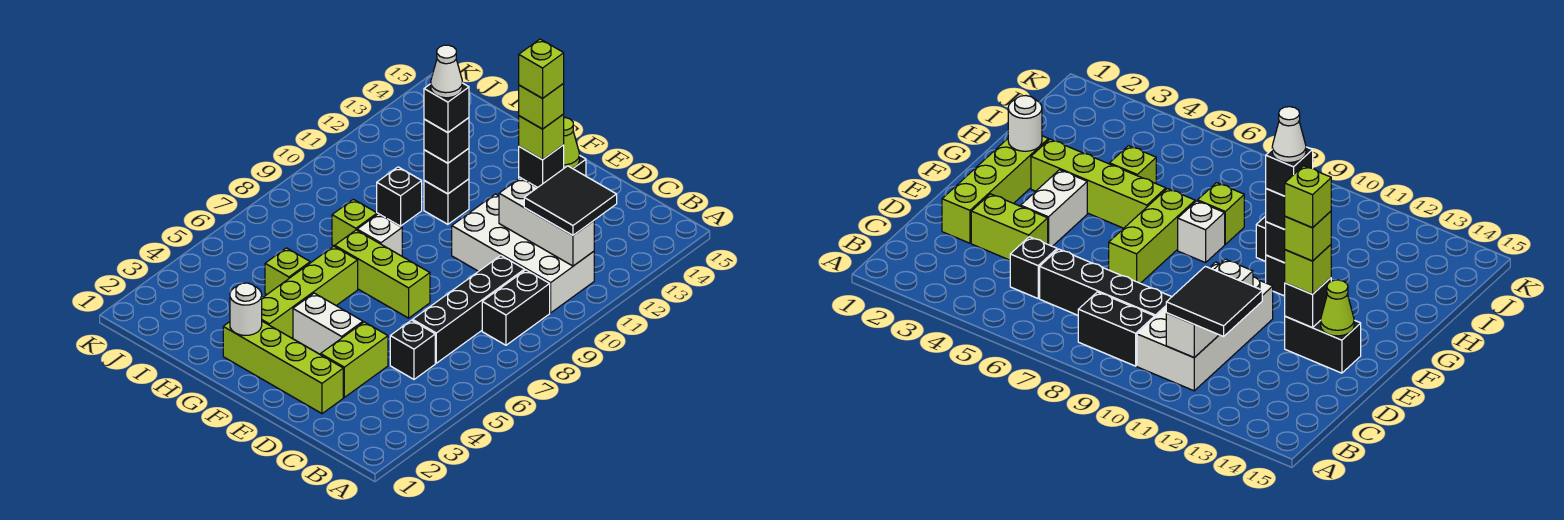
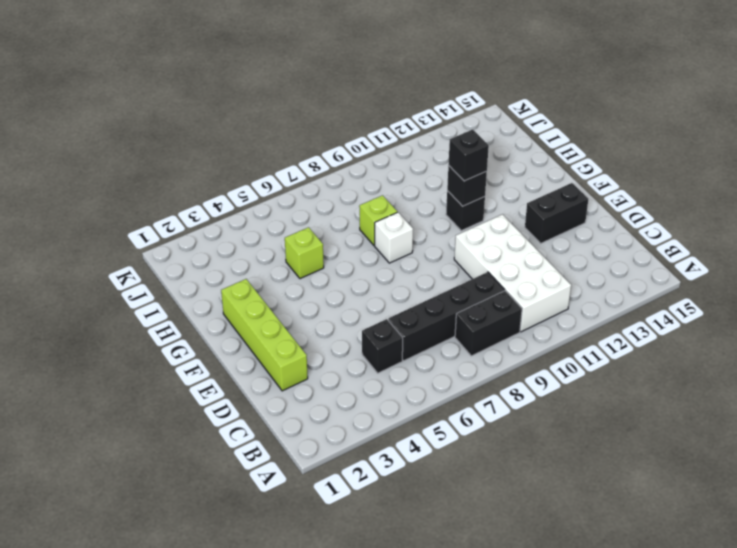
none -> lime brick D3:D4 level 1
none -> white brick E4:F4 level 1
none -> lime brick E7:G7 level 1

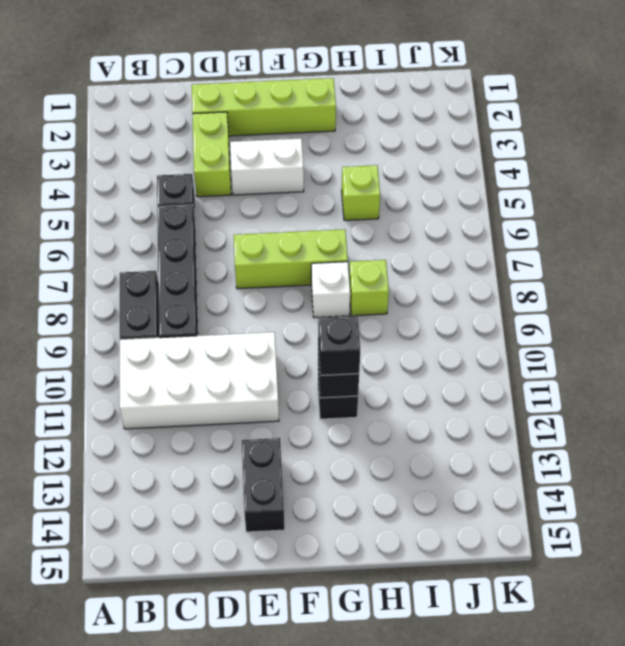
none -> lime brick G3:G6 level 1
none -> black brick H10 level 1
none -> white brick B11:D11 level 2

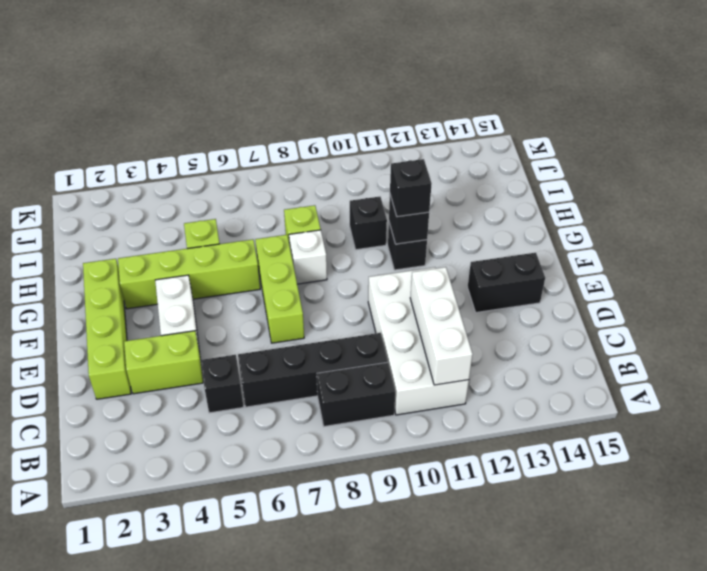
none -> black brick E13 level 2
none -> lime cone E14 level 2
none -> white round brick G2 level 2

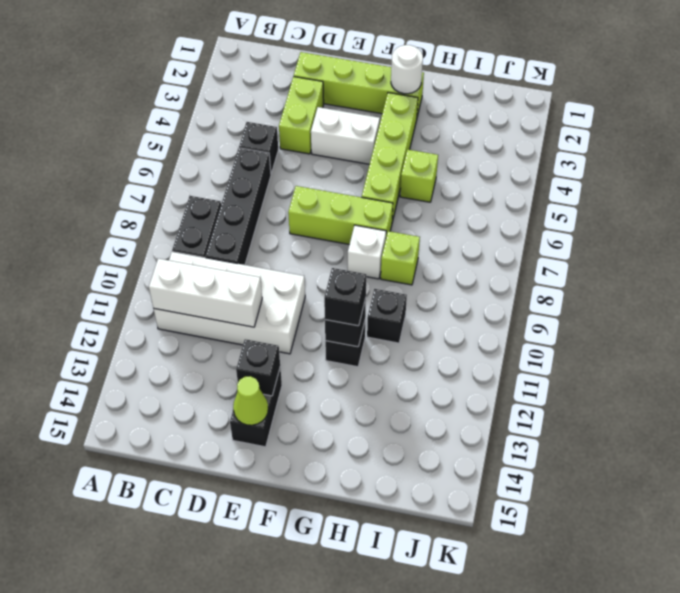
none -> black tile B11:C12 level 3
none -> lime brick E13 level 3
none -> lime brick E13 level 4

